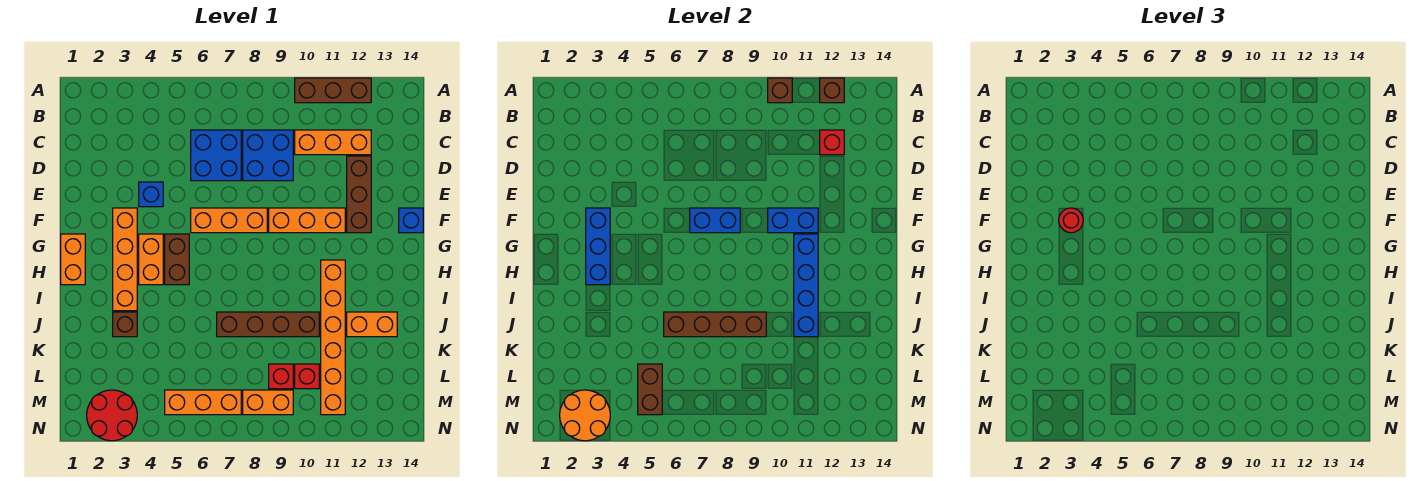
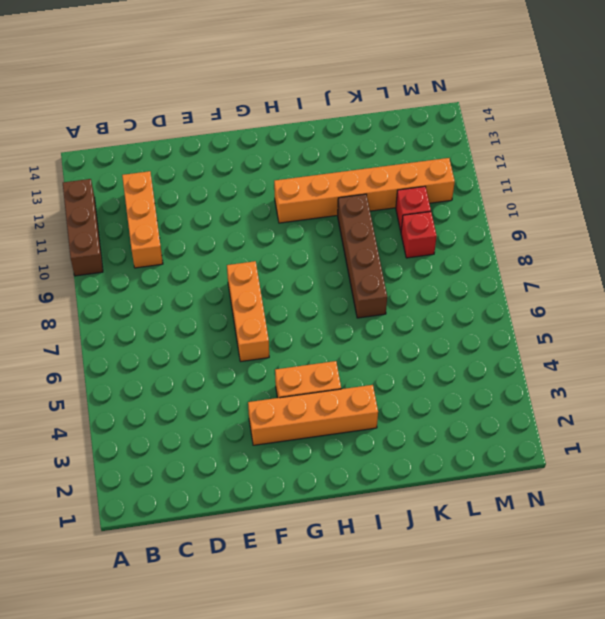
none -> blue brick C6:D7 level 1
none -> blue brick C8:D9 level 1
none -> brown brick D12:F12 level 1
none -> blue brick E4 level 1

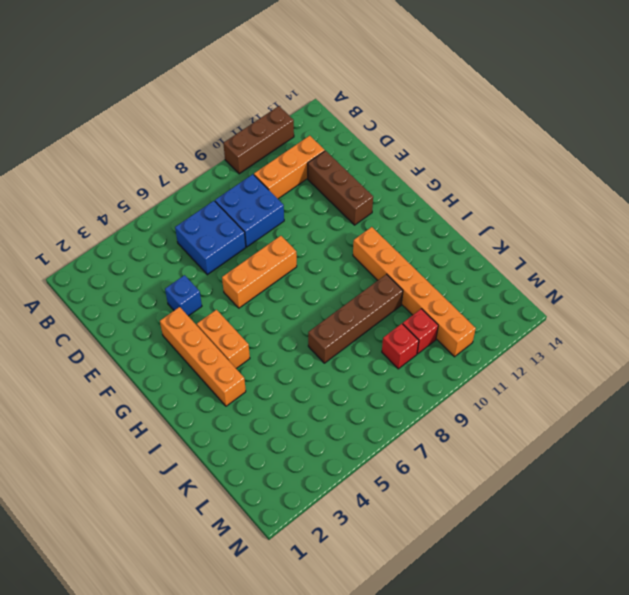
none -> orange brick F9:F11 level 1
none -> blue brick F14 level 1
none -> orange brick G1:H1 level 1
none -> brown brick G5:H5 level 1

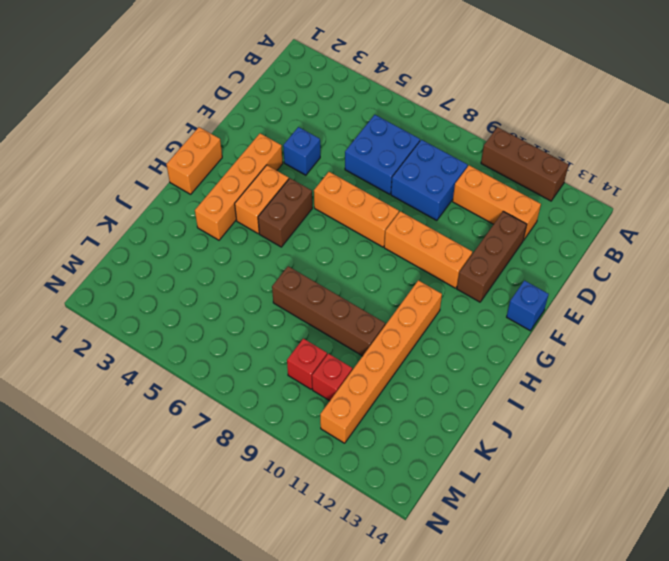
none -> brown brick J3 level 1
none -> orange brick J12:J13 level 1
none -> red round brick M2:N3 level 1
none -> orange brick M5:M7 level 1

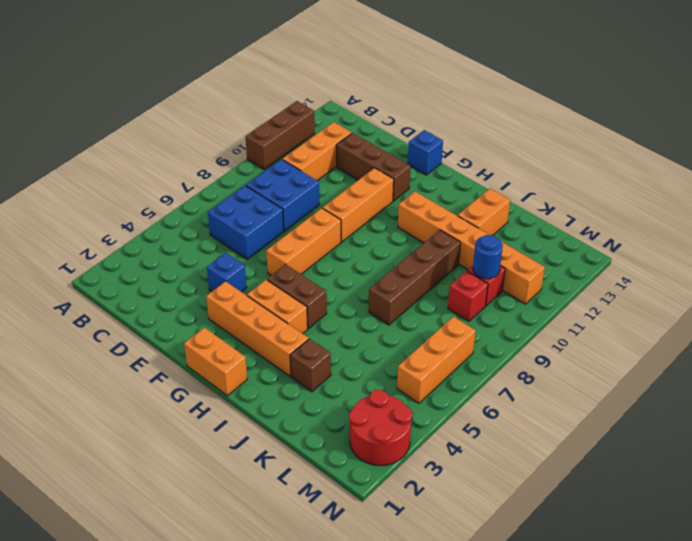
blue round brick L10 level 2 -> none
none -> orange brick M8:M9 level 1
none -> brown brick A10 level 2
none -> brown brick A12 level 2
none -> red brick C12 level 2

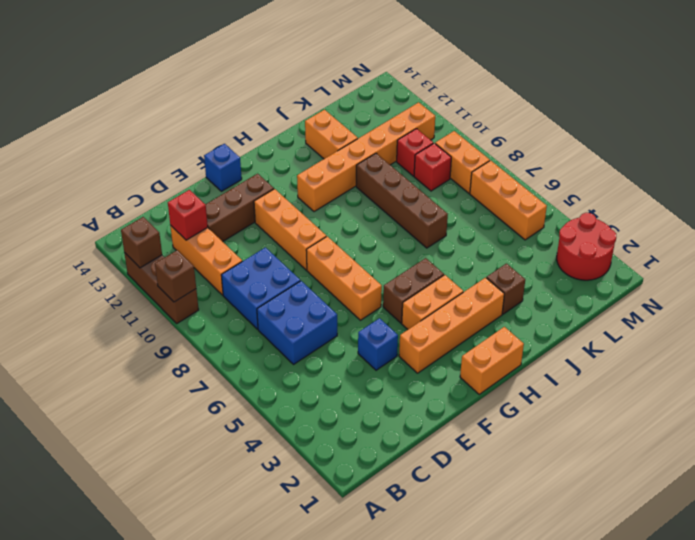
none -> blue brick F3:H3 level 2
none -> blue brick F7:F8 level 2
none -> blue brick F10:F11 level 2
none -> blue brick G11:J11 level 2

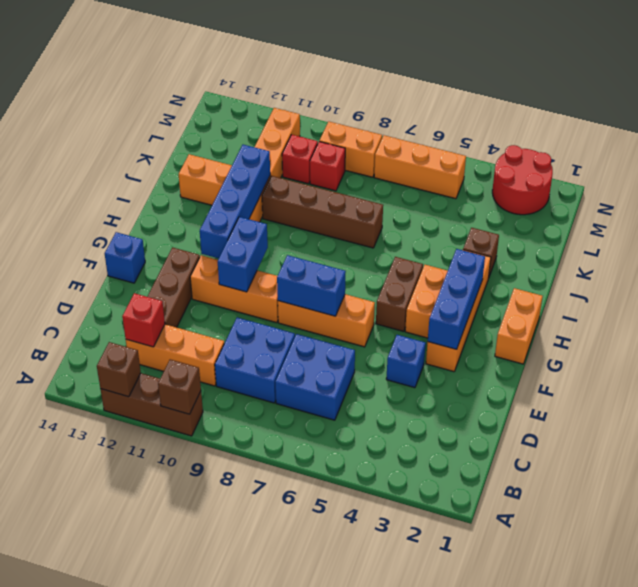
blue brick F10:G10 level 2 -> blue brick F10:F11 level 2
none -> brown brick J6:J9 level 2
none -> brown brick L5:M5 level 2
none -> orange round brick M2:N3 level 2
none -> red round brick F3 level 3

